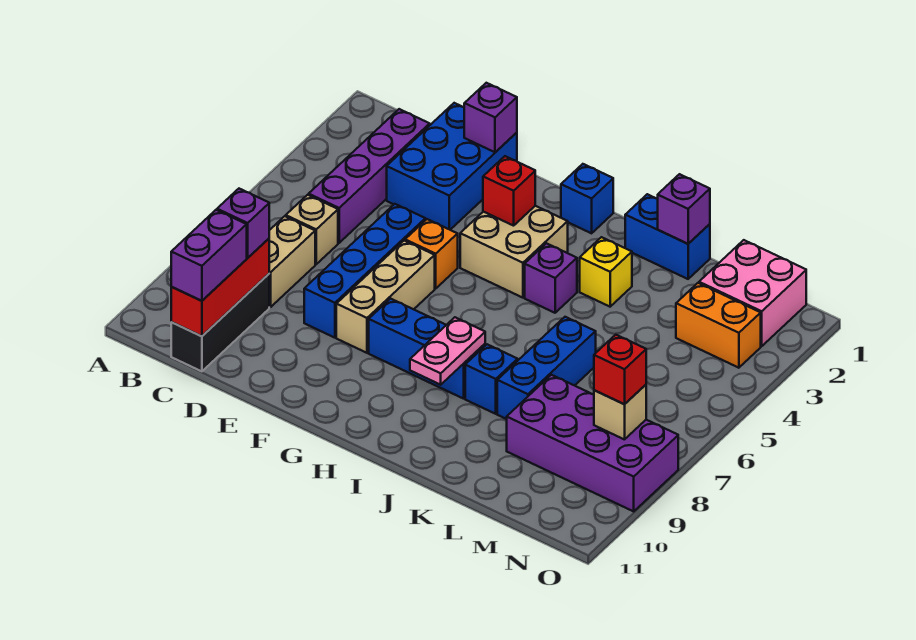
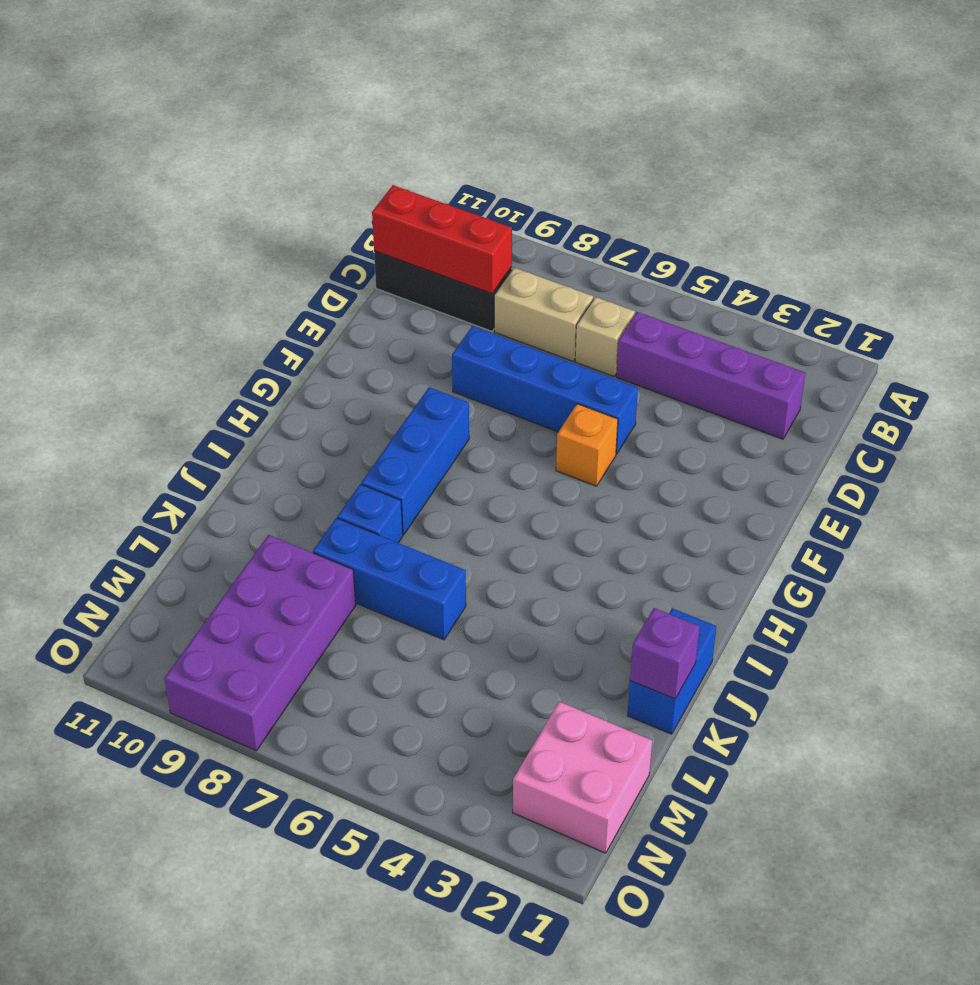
none -> blue brick D1:E3 level 1
none -> tan brick F6:F8 level 1
none -> tan brick G3:H4 level 1

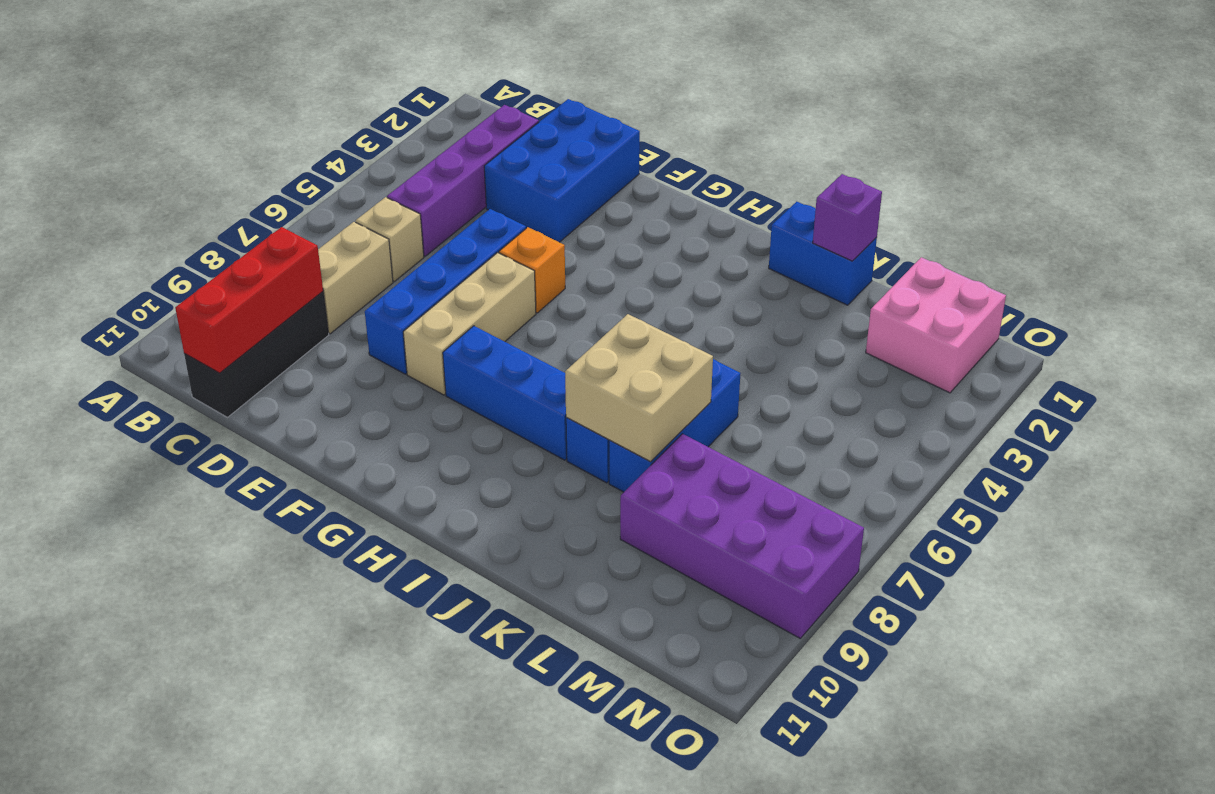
tan brick J7:K8 level 2 -> tan brick G3:H4 level 1
none -> blue brick H1 level 1
none -> purple brick I4 level 1
none -> yellow brick J3 level 1

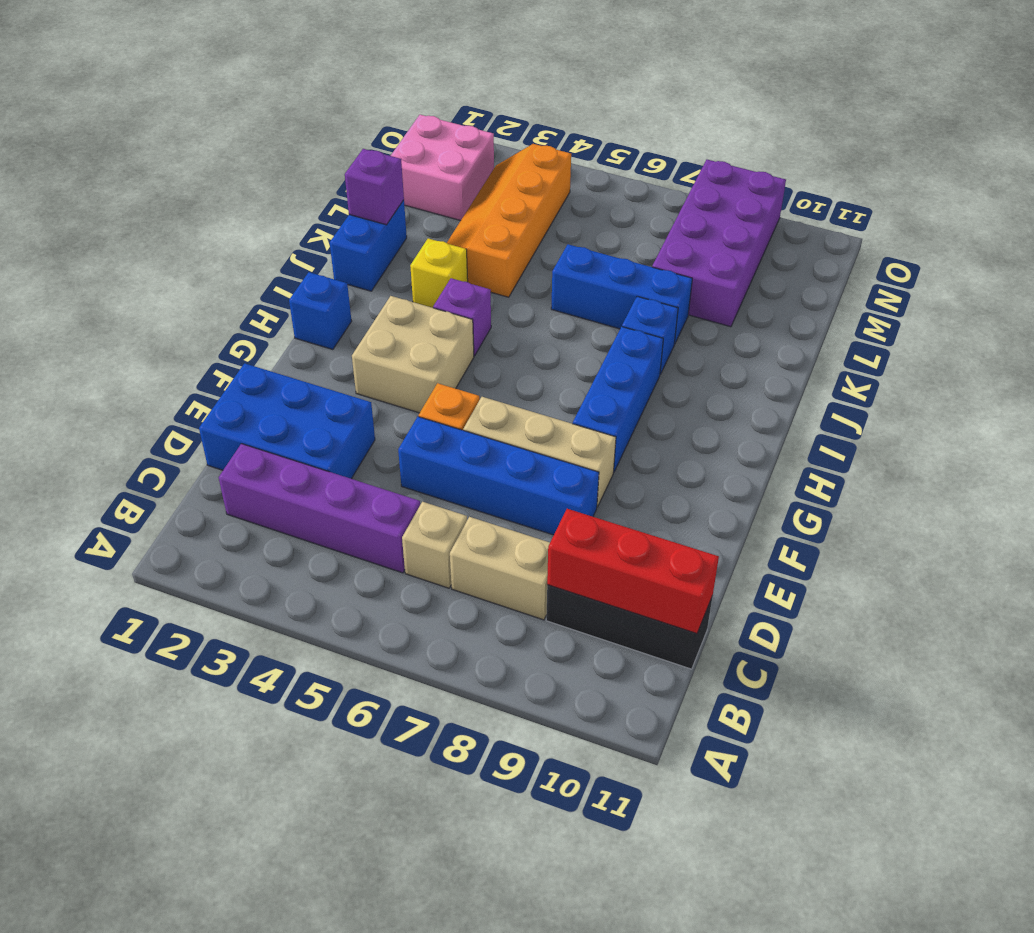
orange slope K3:N4 level 1 top 4 -> orange brick M3:N3 level 1
none -> purple brick E1 level 2
none -> red brick G3 level 2
none -> pink plate I8:I9 level 2

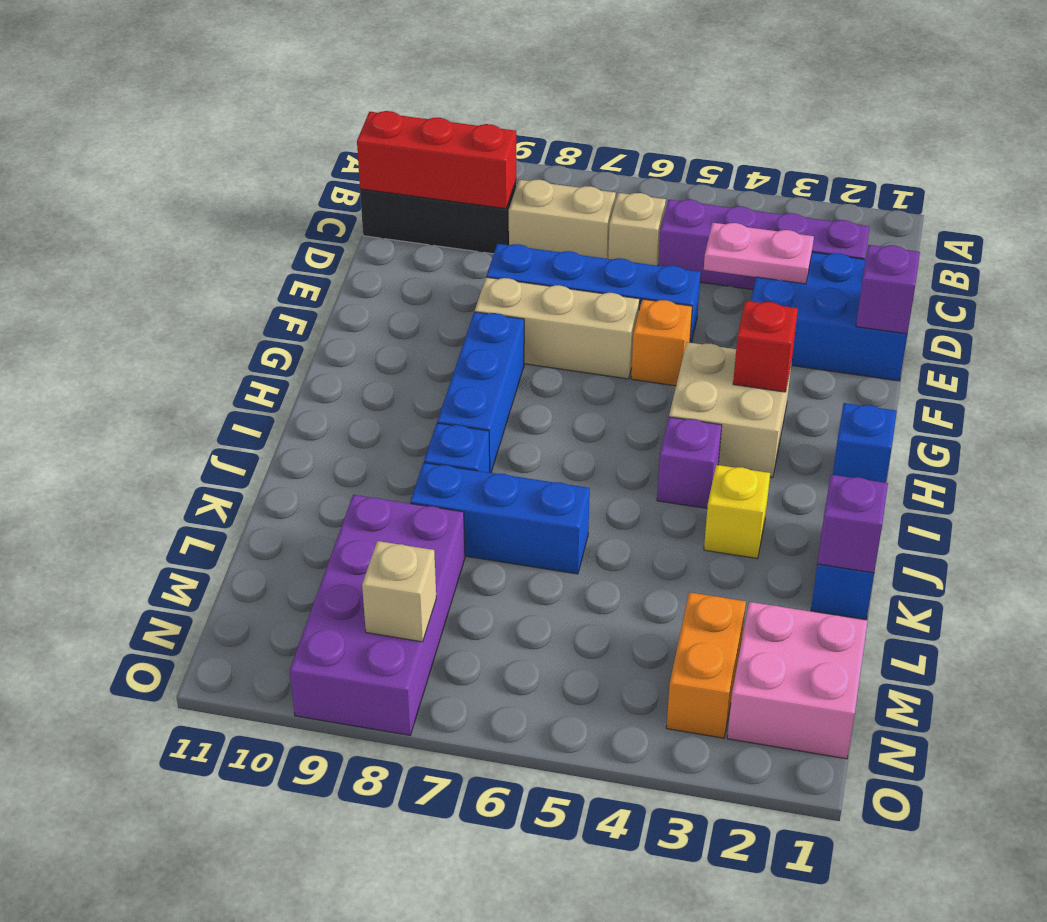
pink plate D3:D4 level 2 -> pink plate I8:I9 level 2
none -> purple brick C9 level 3
none -> purple brick C10:C11 level 3
none -> red brick N8 level 3

